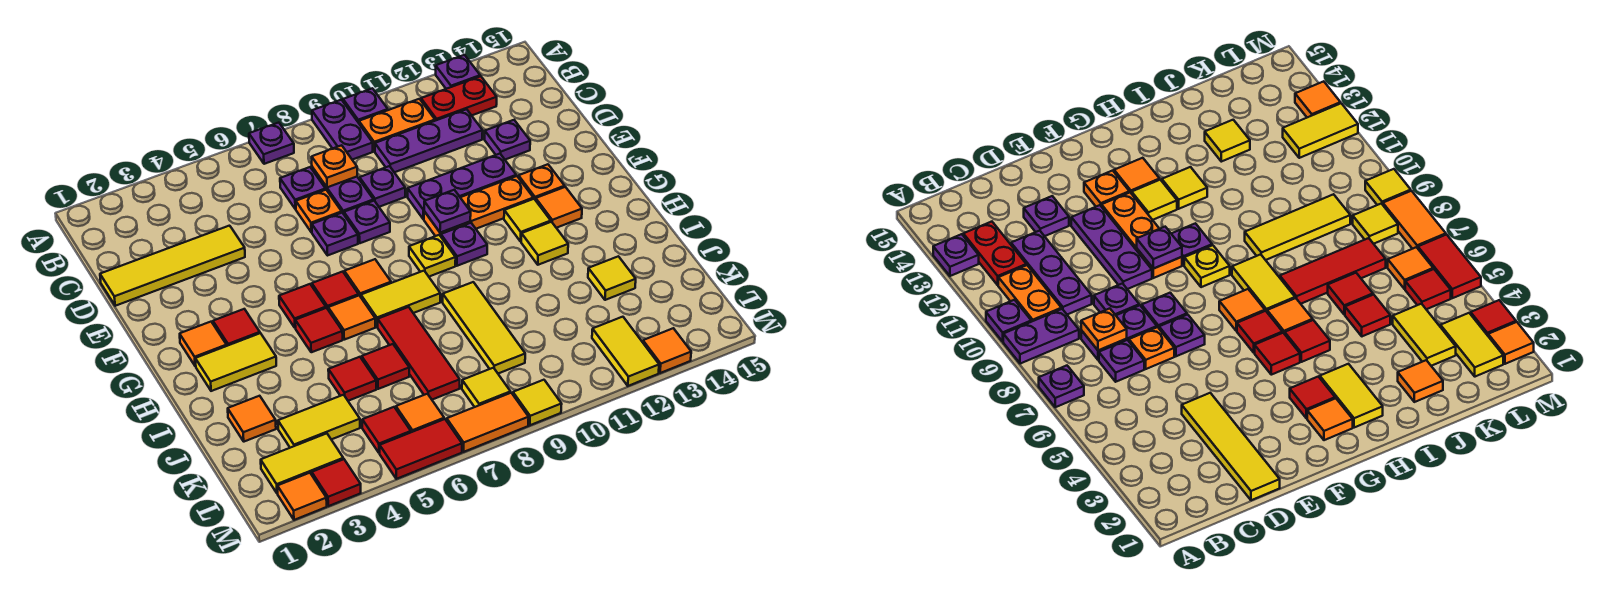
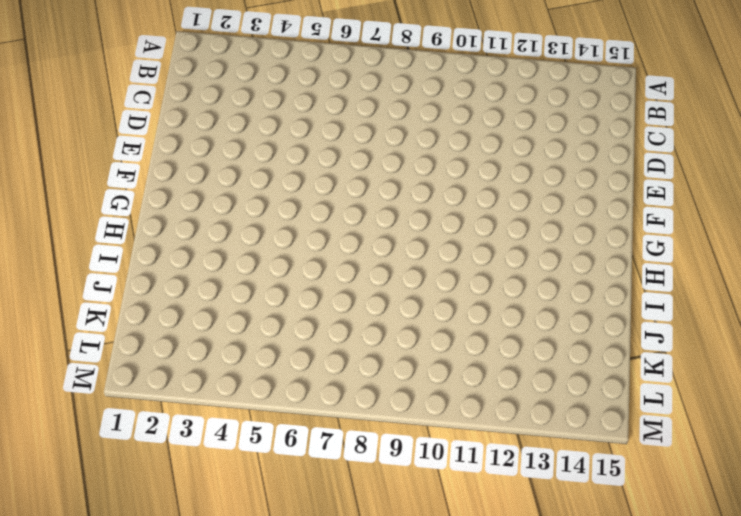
none -> purple plate A7 level 1
none -> purple plate A9:B9 level 1
none -> purple plate A10 level 1
none -> purple plate A13 level 1

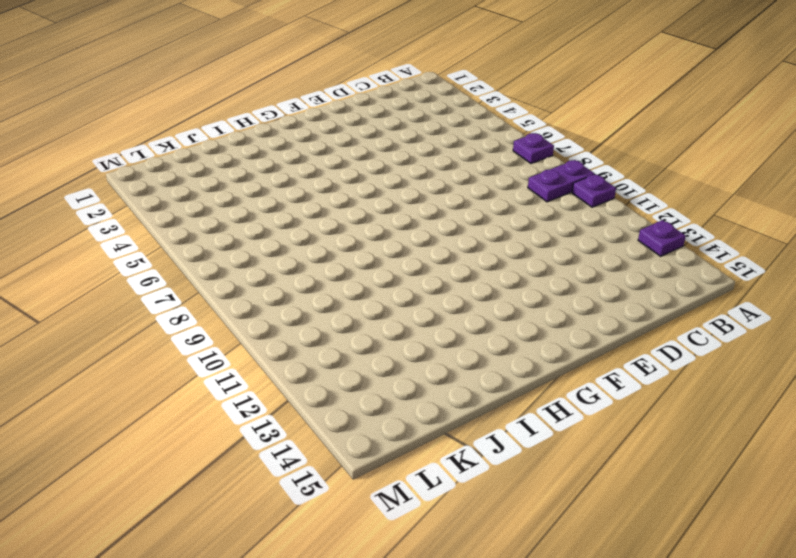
none -> orange plate B10:B11 level 1
none -> red plate B12:B13 level 1
none -> purple plate C7 level 1
none -> purple plate C8:D8 level 1

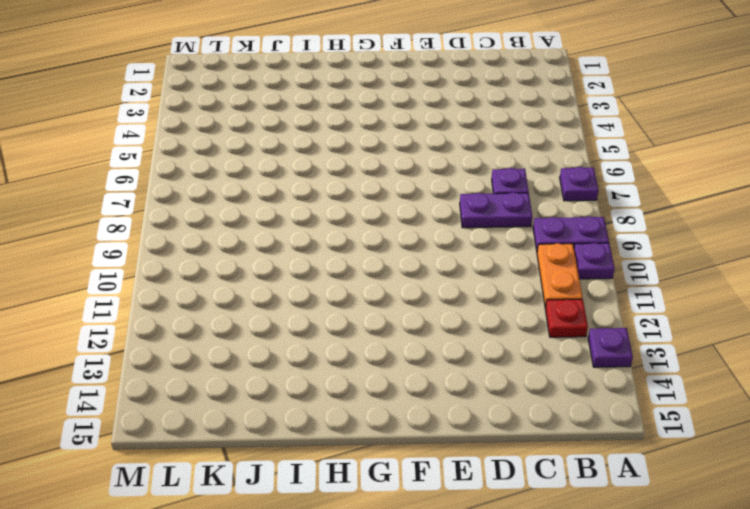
red plate B12 level 1 -> red plate B12:B13 level 1
none -> purple plate C10:C12 level 1
none -> yellow tile D1:D4 level 1
none -> orange plate D7 level 1
none -> purple plate D9 level 1

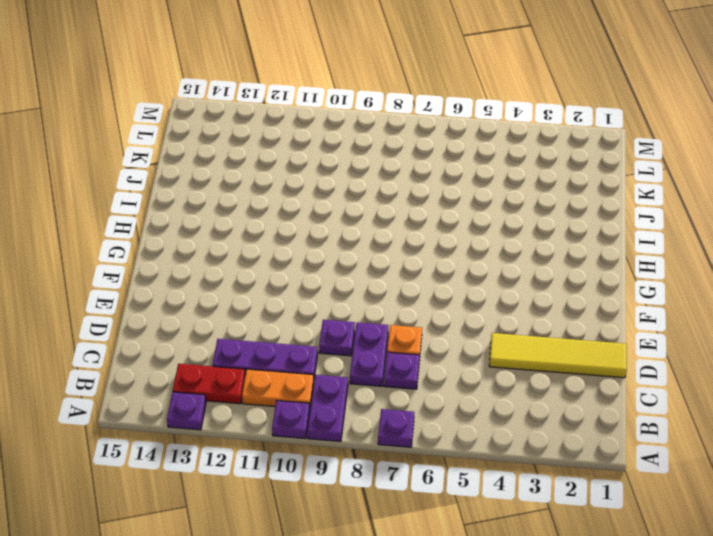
none -> purple plate D13 level 1
none -> purple plate E7 level 1
none -> purple plate E8 level 1
none -> purple plate E10:E12 level 1

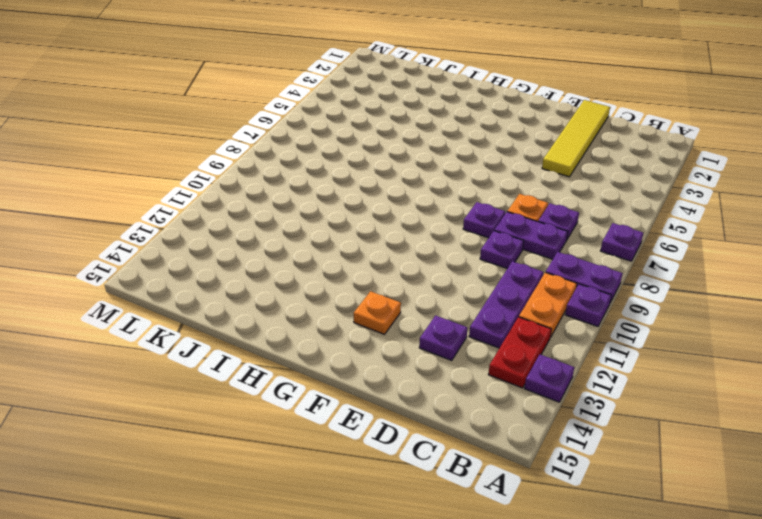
none -> purple plate E7 level 1
none -> purple plate E10:E12 level 1
none -> orange plate F10:F12 level 1
none -> orange tile G2 level 1

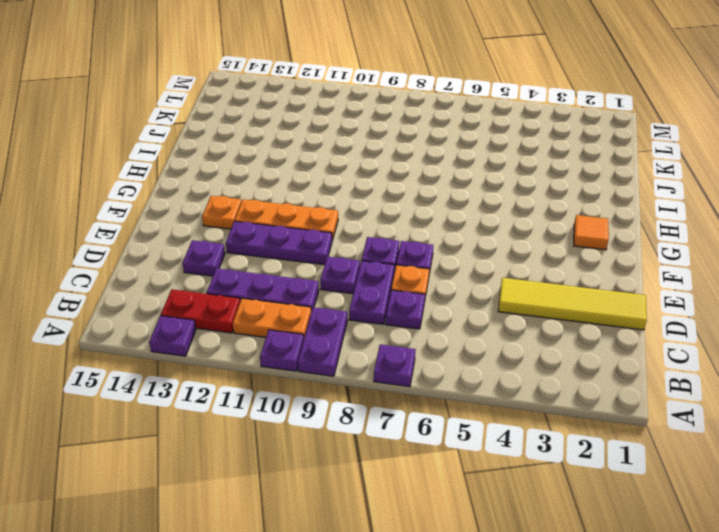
none -> red tile G3 level 1
none -> red tile G5 level 1
none -> red tile G6 level 1
none -> orange tile G7 level 1

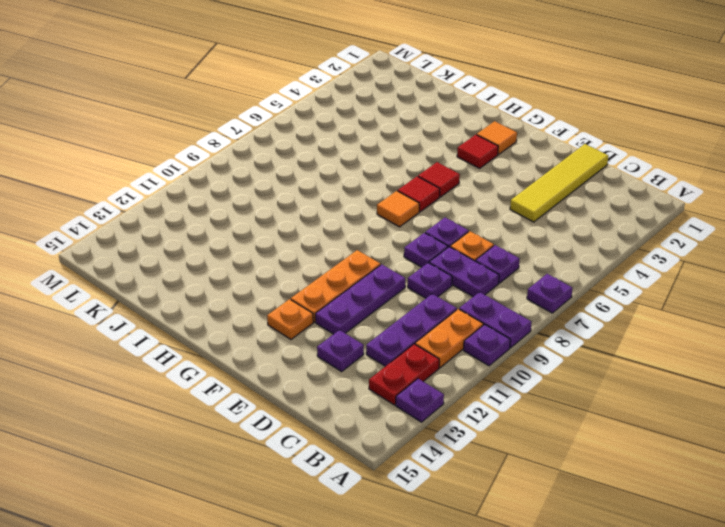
none -> yellow plate G9 level 1
none -> purple plate G10 level 1
none -> yellow tile G12 level 1
none -> orange tile G13 level 1

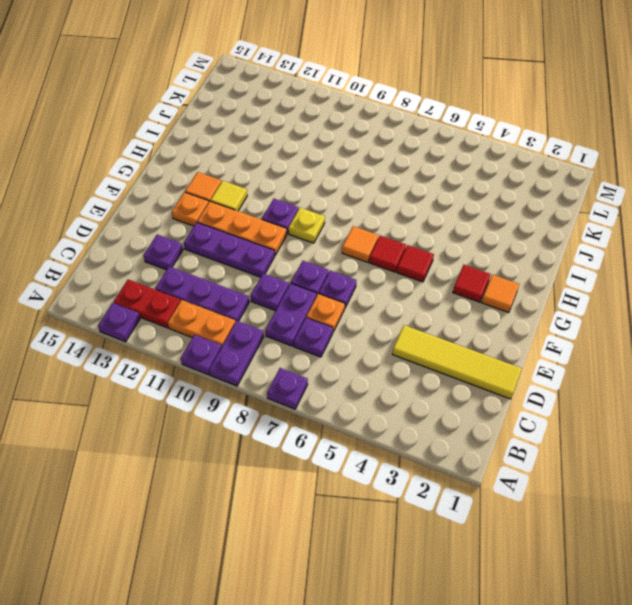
none -> yellow tile H2:H3 level 1
none -> red tile H5 level 1
none -> orange tile H6 level 1
none -> yellow tile H7:H8 level 1

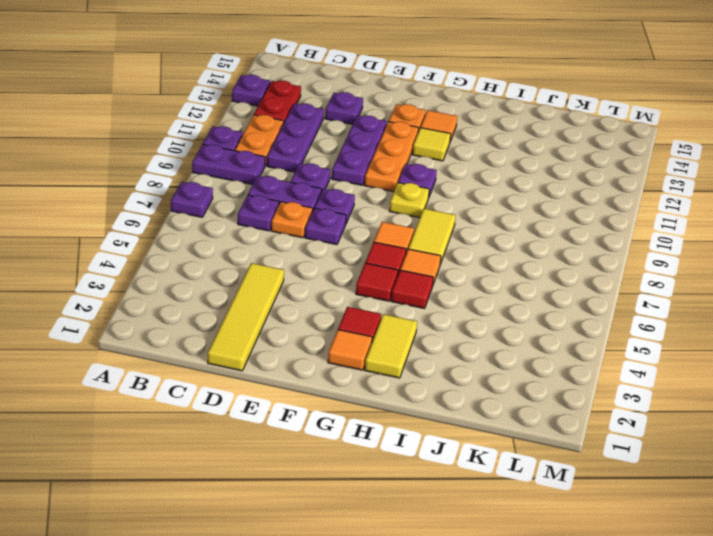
none -> yellow tile H12 level 1
none -> red tile I7:K7 level 1
none -> yellow tile I9:K9 level 1
none -> orange tile J2 level 1

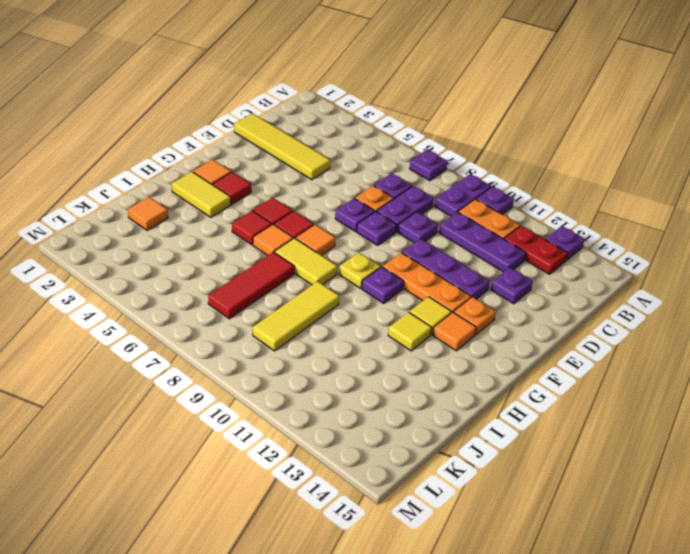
none -> red tile J5 level 1
none -> red tile J6 level 1
none -> yellow tile J13 level 1
none -> yellow tile K3:K4 level 1

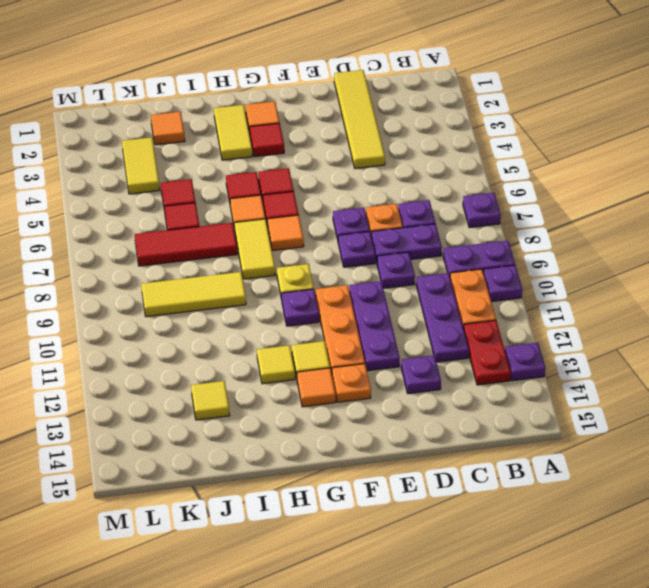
none -> yellow tile L2:L3 level 1
none -> red tile L5 level 1
none -> orange tile L6 level 1
none -> yellow tile L8 level 1

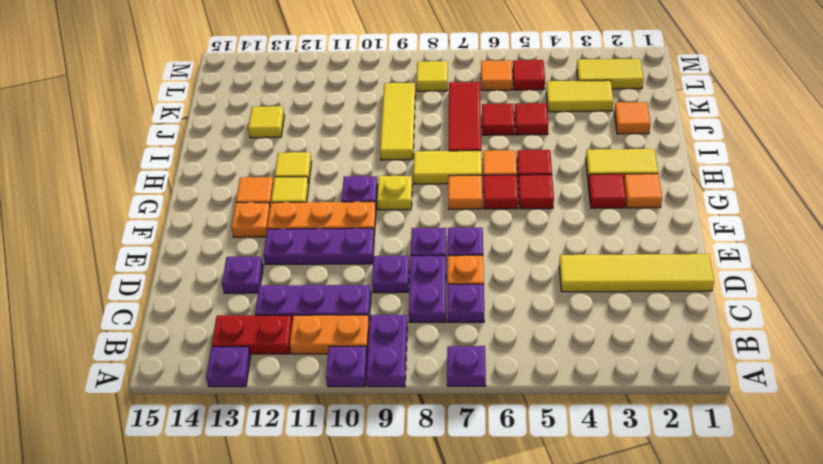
none -> yellow tile L12:M12 level 1
none -> orange tile M2 level 1
none -> red tile M3 level 1
none -> red tile M5:M6 level 1

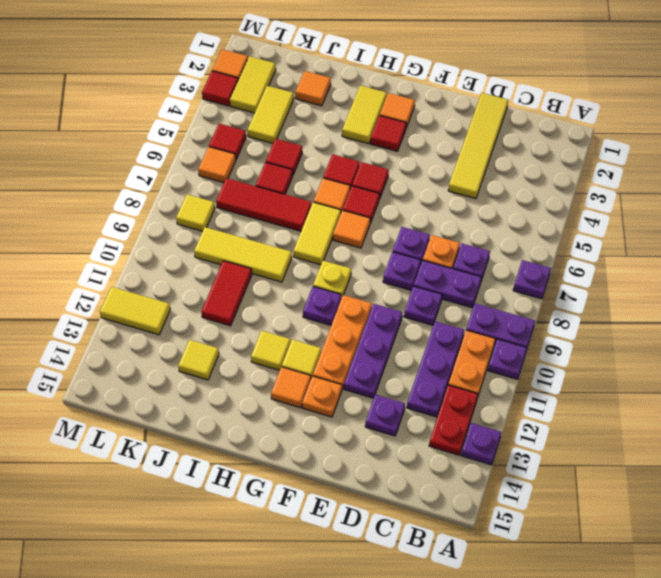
red tile J10:J11 level 1 -> red tile M5:M6 level 1
none -> orange tile M7:M8 level 1
none -> yellow tile M9 level 1
none -> orange tile M13 level 1
none -> orange plate C8 level 2

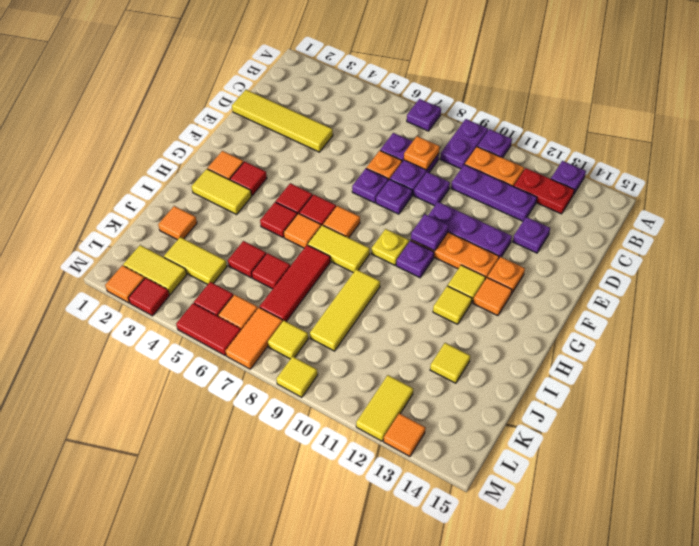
orange tile L7:M7 level 1 -> orange tile M7:M8 level 1

